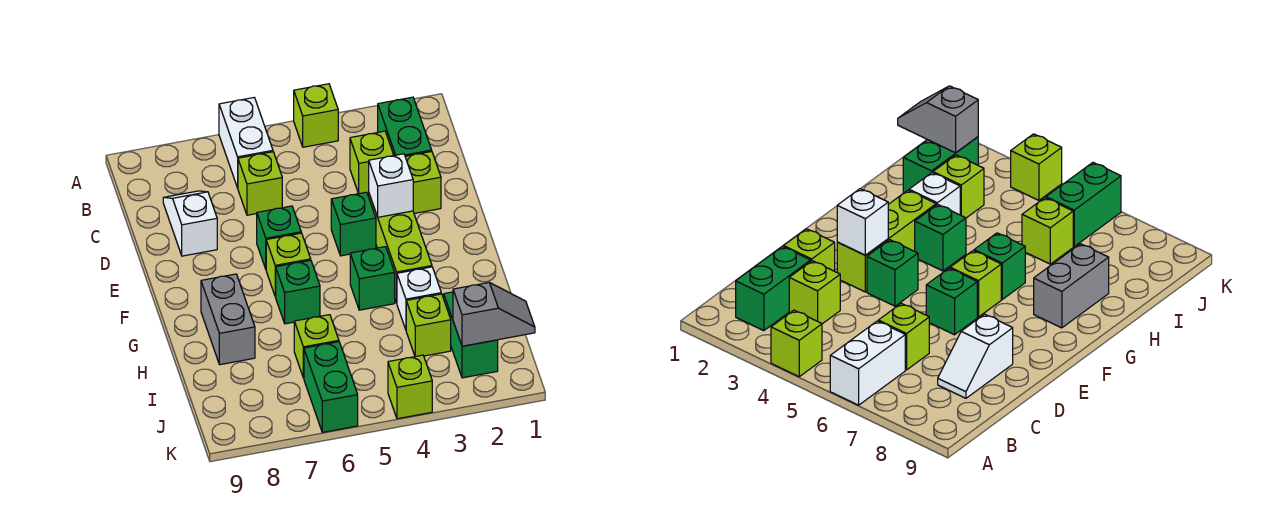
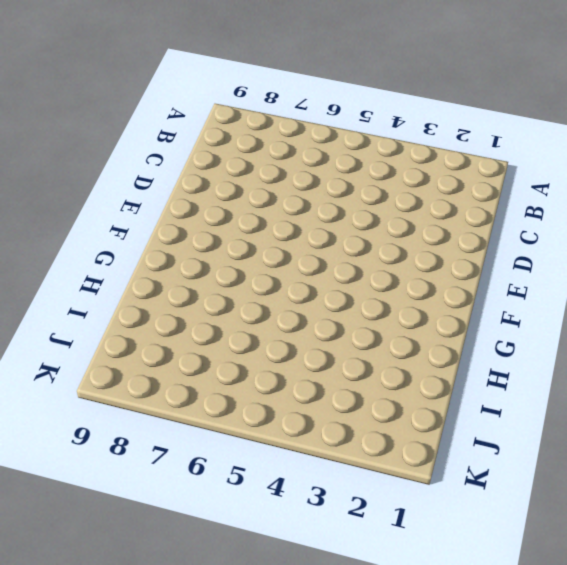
none -> lime brick A4 level 1
none -> white brick A6:B6 level 1
none -> green brick B2:C2 level 1

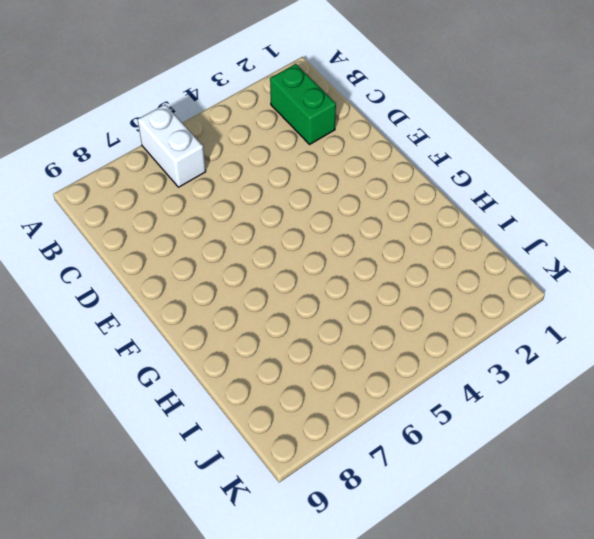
none -> lime brick A4 level 1
none -> lime brick C3 level 1
none -> lime brick C6 level 1

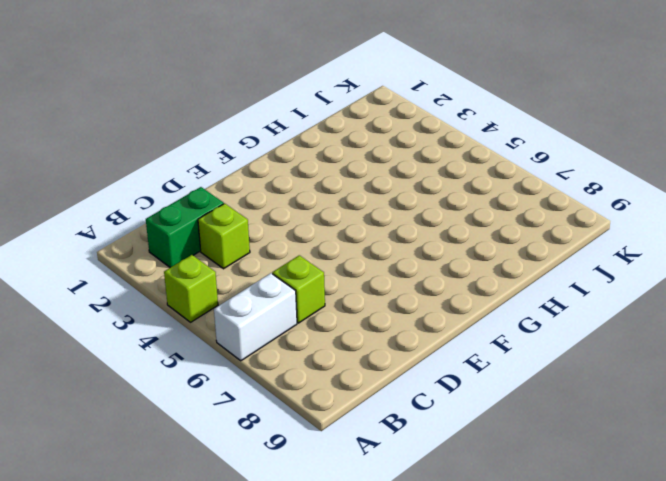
none -> white slope C8:D8 level 1 top D
none -> lime brick D2 level 1
none -> lime brick E3:G3 level 1

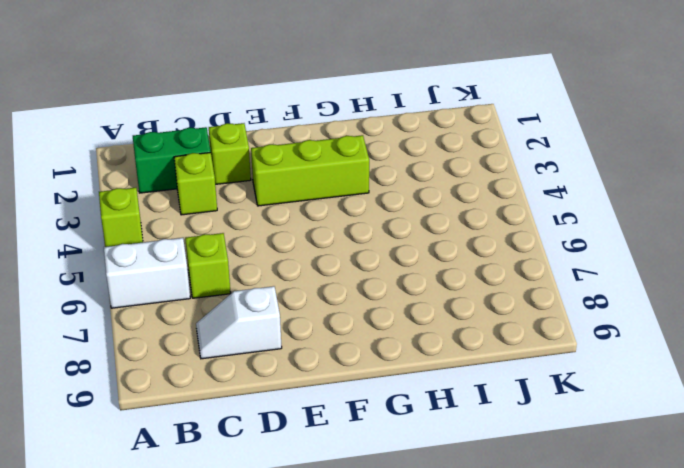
none -> green brick E4 level 1
none -> green brick E6 level 1
none -> lime brick F6 level 1

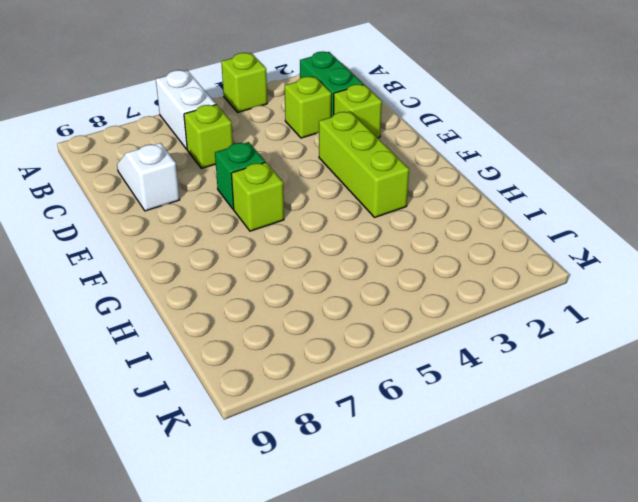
none -> green brick E4 level 1
none -> green brick G4 level 1
none -> green brick G6 level 1

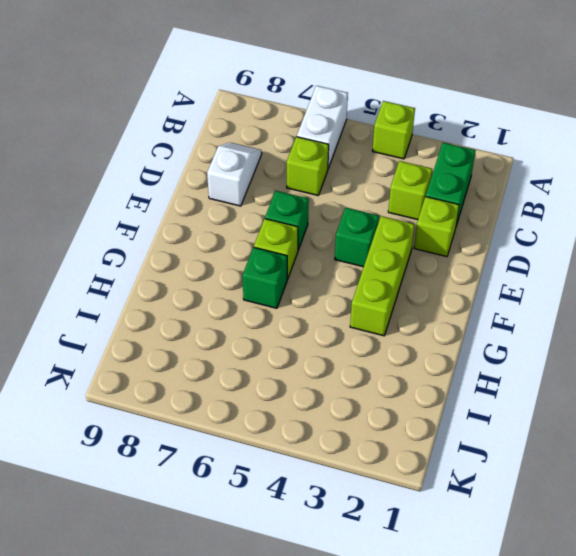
none -> green brick G4 level 1
none -> grey brick G8:H8 level 1
none -> white brick H3 level 1

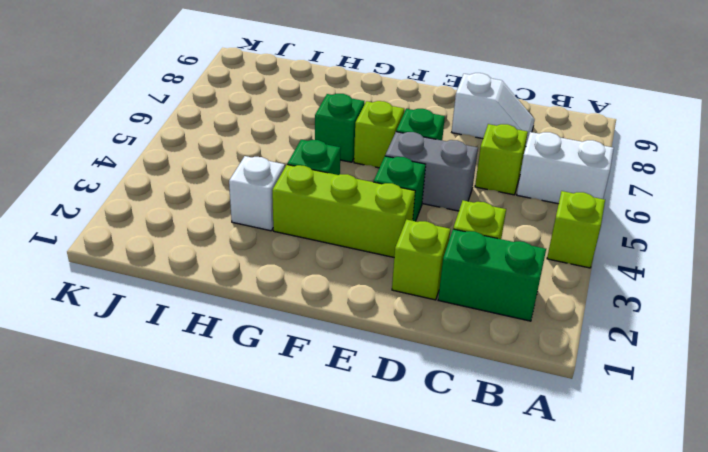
grey brick D5:E5 level 1 -> grey brick G8:H8 level 1
none -> green brick I2:J2 level 1
none -> lime brick I3 level 1
none -> lime brick I6 level 1

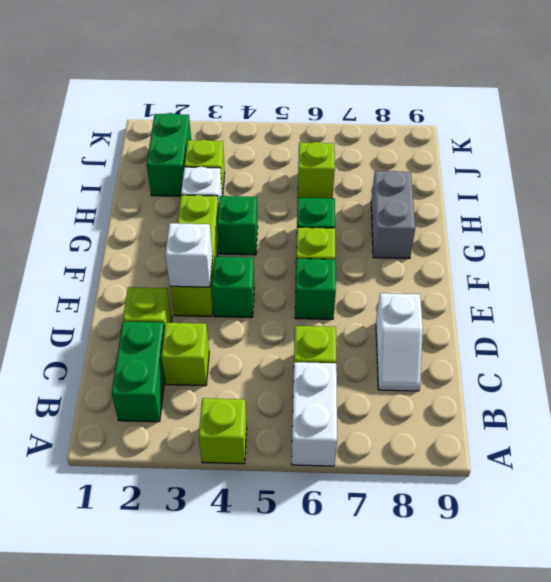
none -> green brick J6:K6 level 1
none -> lime brick K4 level 1
none -> grey slope J1:J2 level 2 top 2

